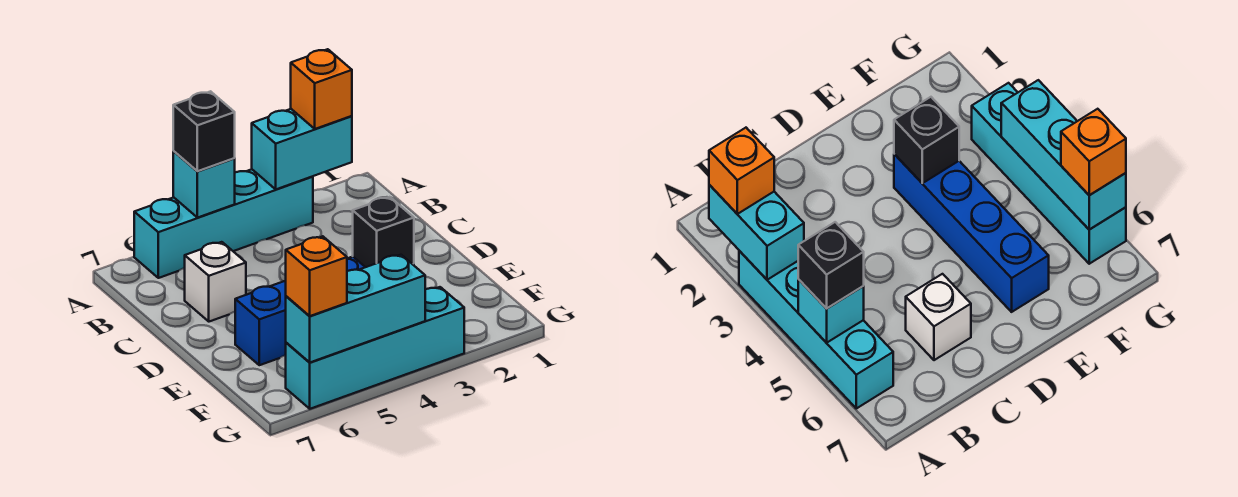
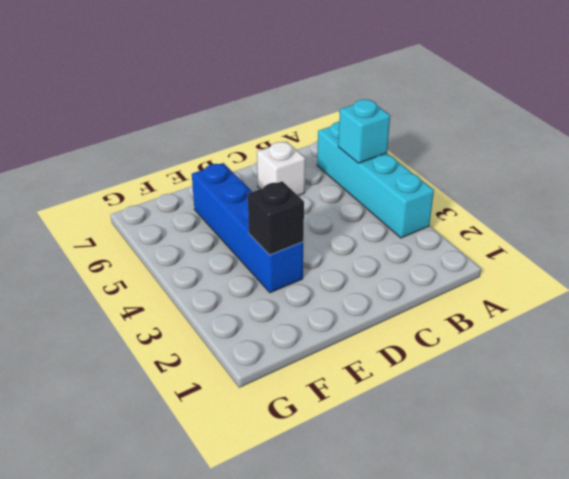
none -> cyan brick G3:G6 level 1
none -> cyan brick A2:A3 level 2

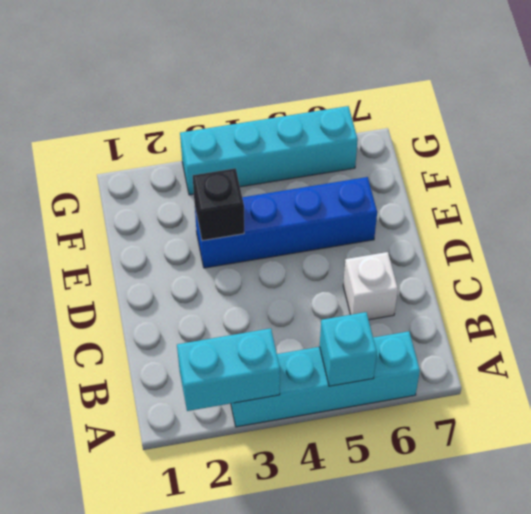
none -> cyan brick G4:G6 level 2
none -> orange brick A2 level 3

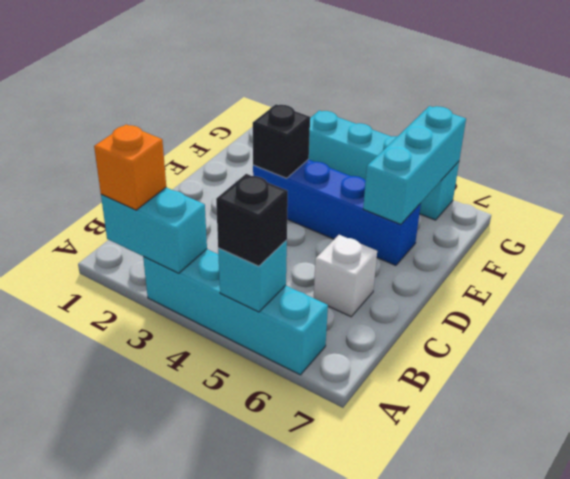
cyan brick E6:G6 level 2 -> cyan brick G4:G6 level 2
none -> orange brick G6 level 3

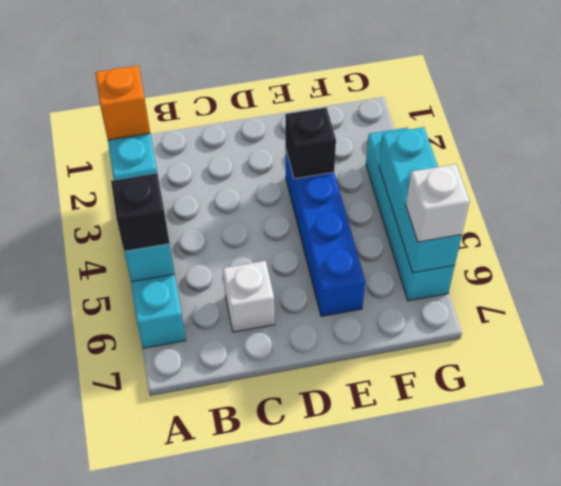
white brick G6 level 3 -> orange brick G6 level 3

